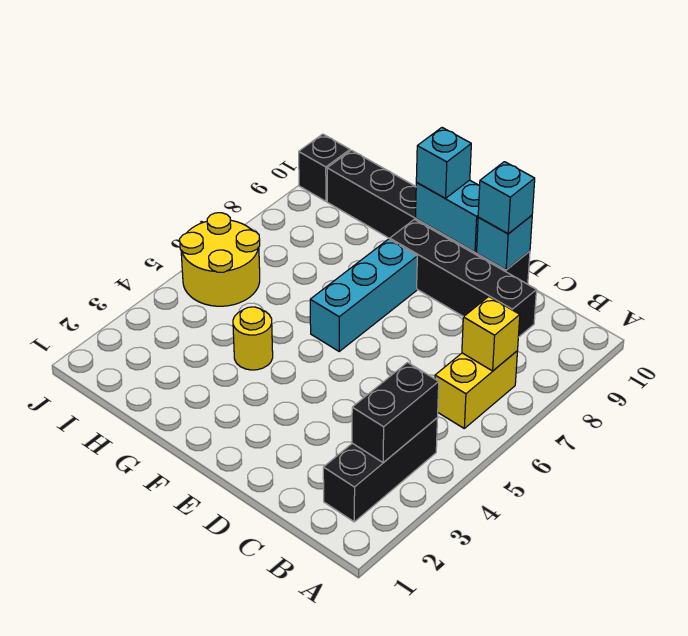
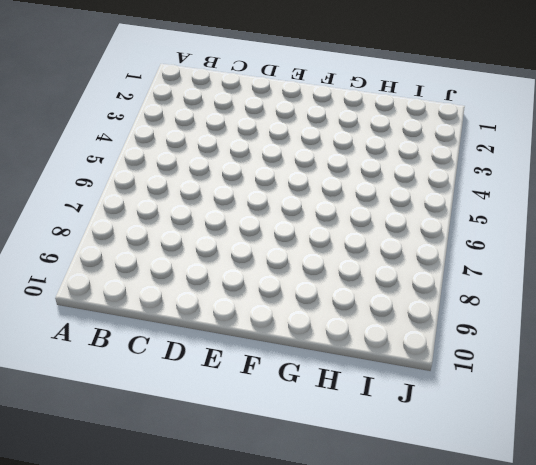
none -> black brick B2:B4 level 1
none -> yellow brick B6:B7 level 1
none -> black brick C9:F9 level 1

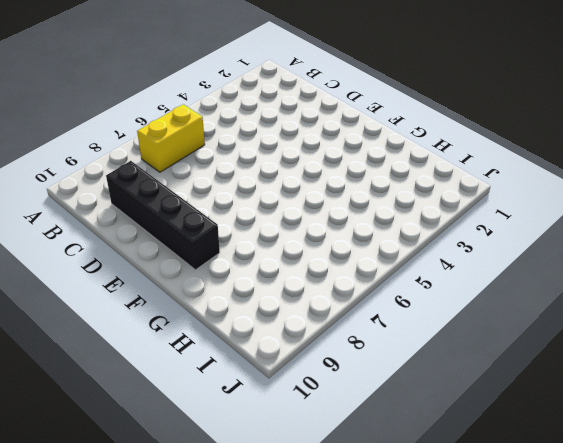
none -> black brick B2:B4 level 1
none -> black brick D10:I10 level 1
none -> cyan brick F6:F8 level 1

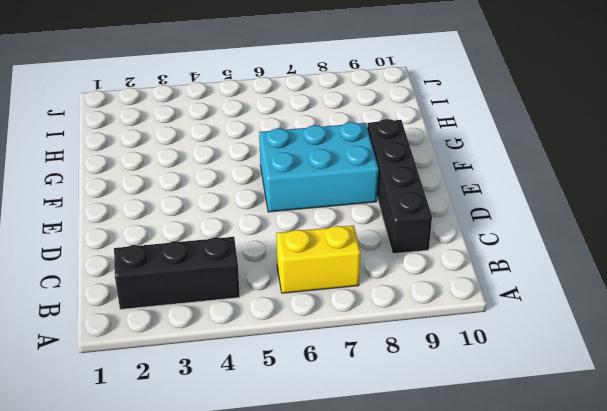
cyan brick E6:F8 level 1 -> cyan brick F6:F8 level 1
none -> black brick D10:I10 level 1
none -> yellow round brick G4 level 1
none -> yellow round brick I5:J6 level 1

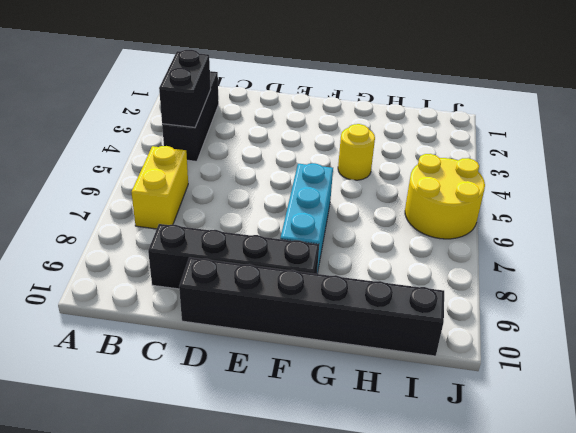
none -> black brick J10 level 1
none -> yellow brick B7 level 2
none -> cyan brick D10 level 2

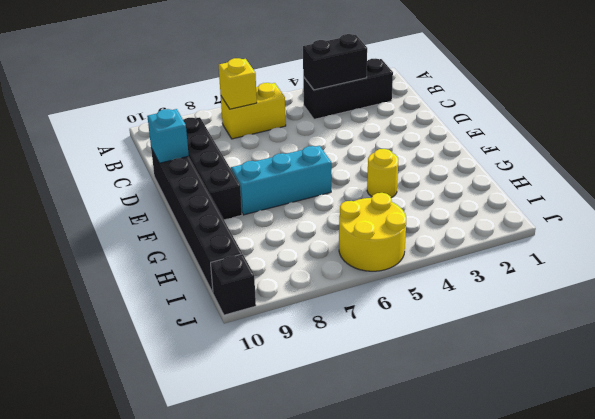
none -> cyan brick E10:F10 level 2
none -> cyan brick D10 level 3
none -> cyan brick F10 level 3

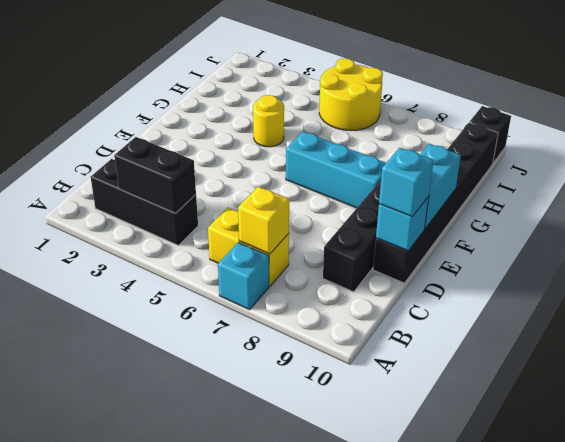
cyan brick A7 level 1 -> cyan brick F10 level 3

